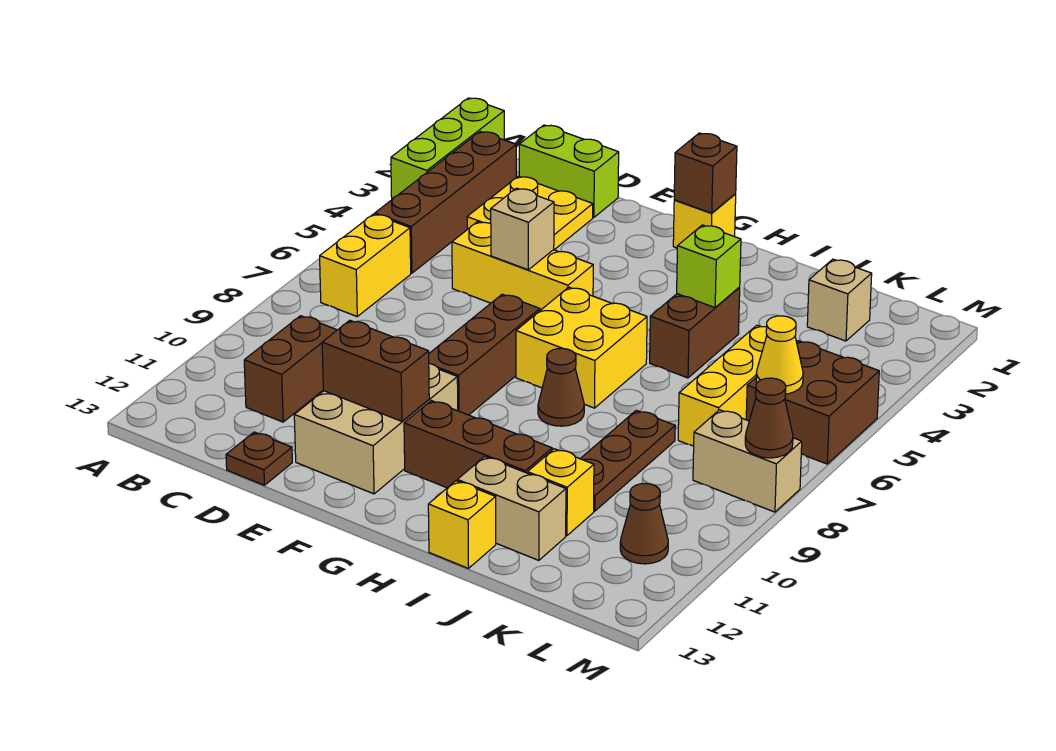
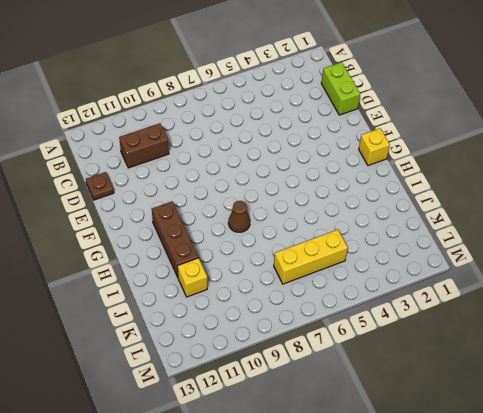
none -> lime brick A1:A3 level 1
none -> brown brick B2:B5 level 1
none -> yellow brick B6:B7 level 1
none -> yellow plate C2:D3 level 1

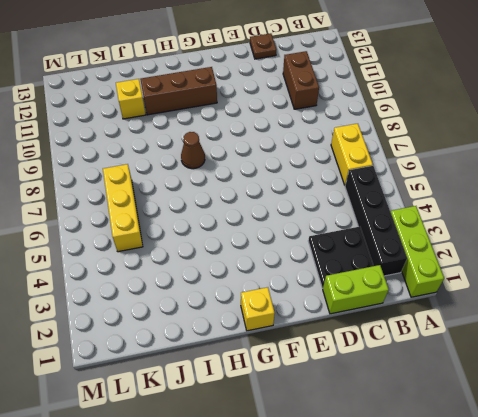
black brick B2:B5 level 1 -> brown brick B2:B5 level 1
black plate C2:D3 level 1 -> yellow plate C2:D3 level 1
none -> yellow brick D5:F5 level 1
none -> tan brick E10:F12 level 1
none -> brown brick F7:F9 level 1
none -> yellow brick G6:H7 level 1

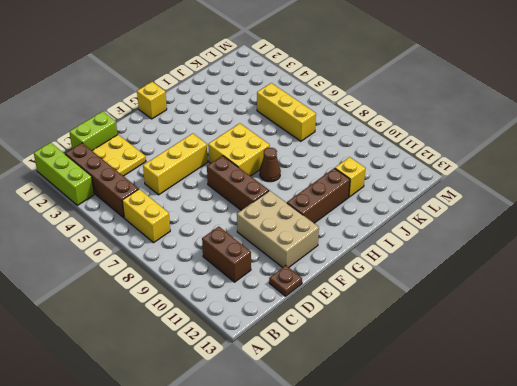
none -> brown brick I4:I5 level 1
none -> tan brick I12:J12 level 1
none -> yellow brick I13 level 1
none -> brown plate J8:J10 level 1

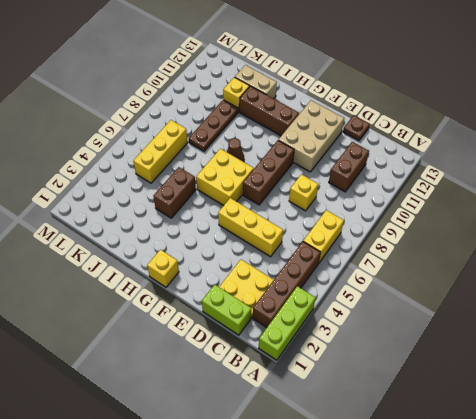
yellow brick D8 level 1 -> yellow brick I13 level 1
none -> tan brick K2 level 1
none -> brown brick L5:M6 level 1
none -> tan brick L8:M8 level 1
none -> brown cone L11 level 1

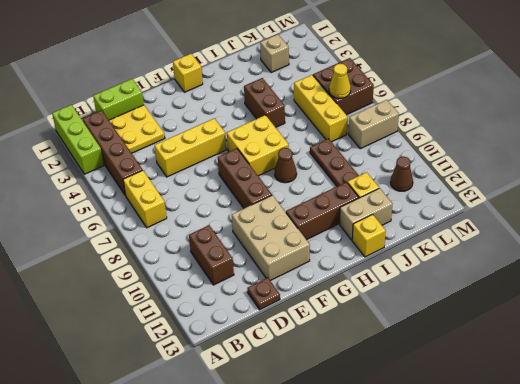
none -> tan brick E5 level 2
none -> brown brick E11:F11 level 2
none -> brown brick G1 level 2
none -> lime brick I4 level 2

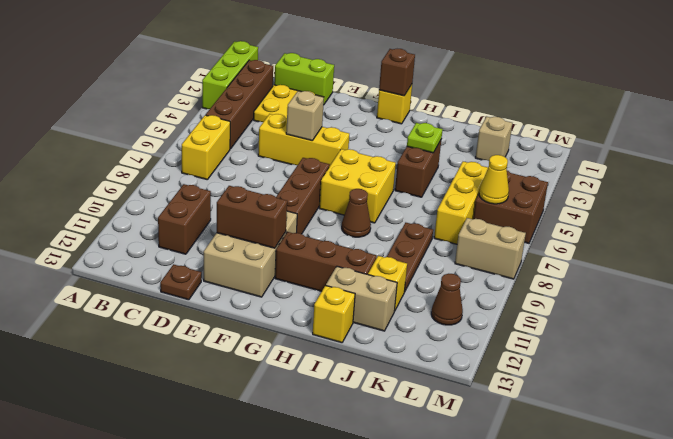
lime plate I4 level 2 -> lime brick I4 level 2
none -> brown cone M8 level 2

